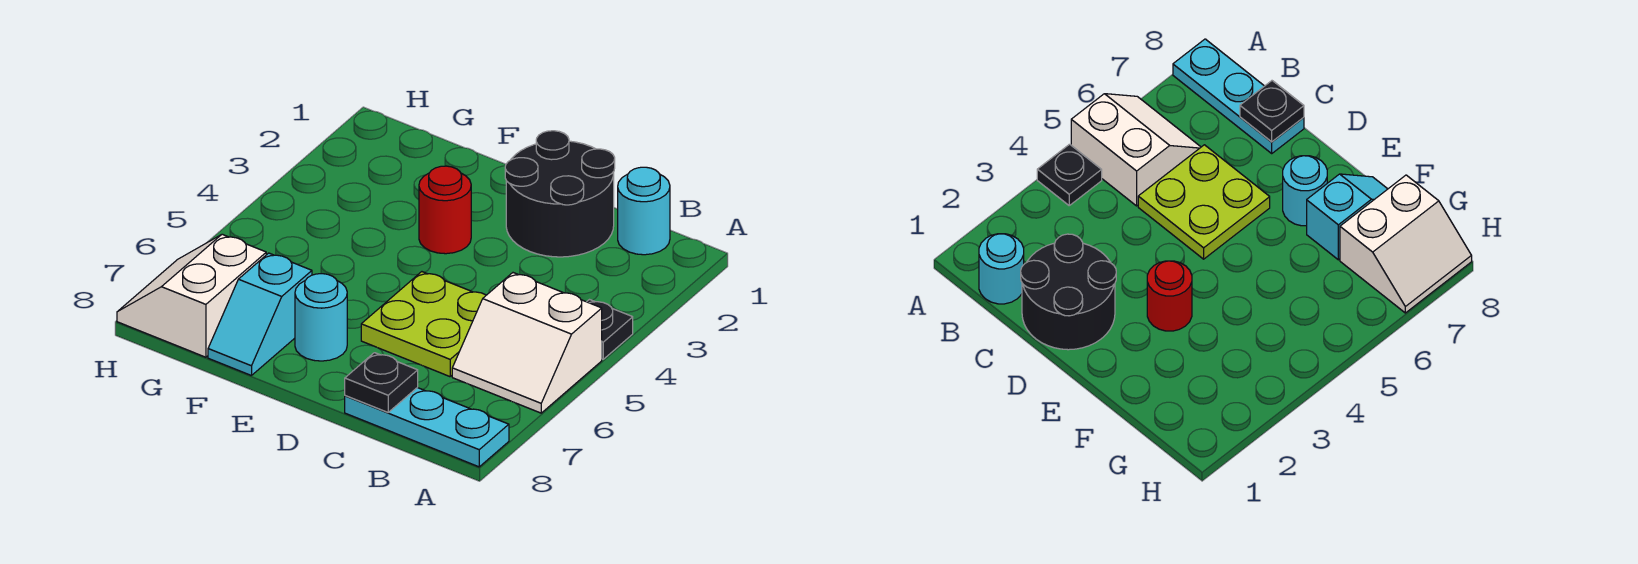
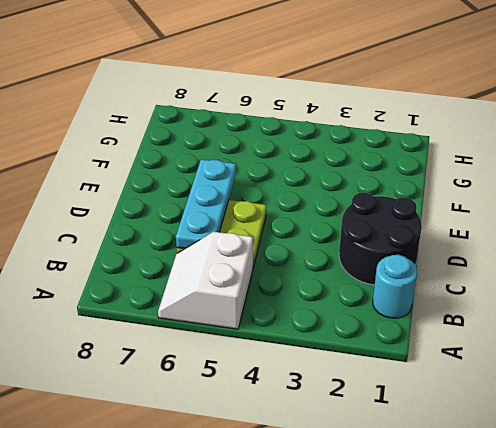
cyan plate C6:E6 level 2 -> cyan plate A8:C8 level 1
none -> black plate A4 level 1
none -> red round brick E3 level 1

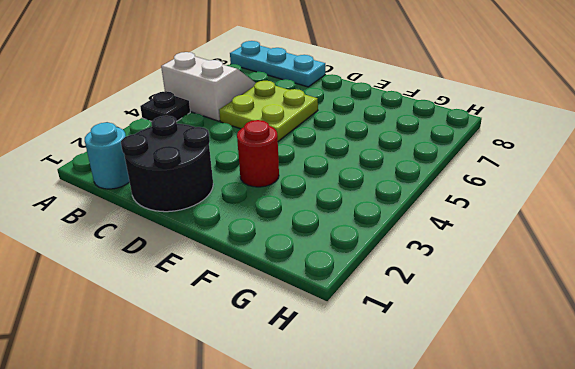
none -> cyan round brick E7 level 1
none -> cyan slope F7:F8 level 1 top 7

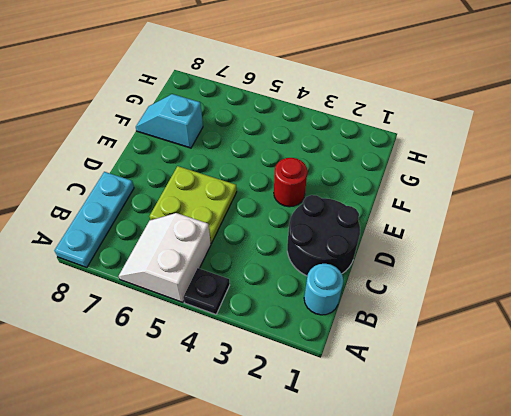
none -> cyan round brick E7 level 1
none -> white slope G7:H8 level 1 top G

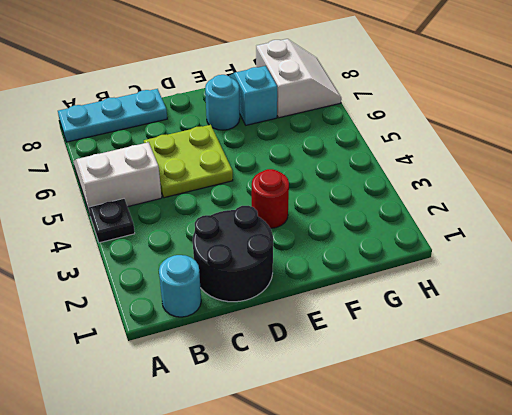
none -> black plate C8 level 2

